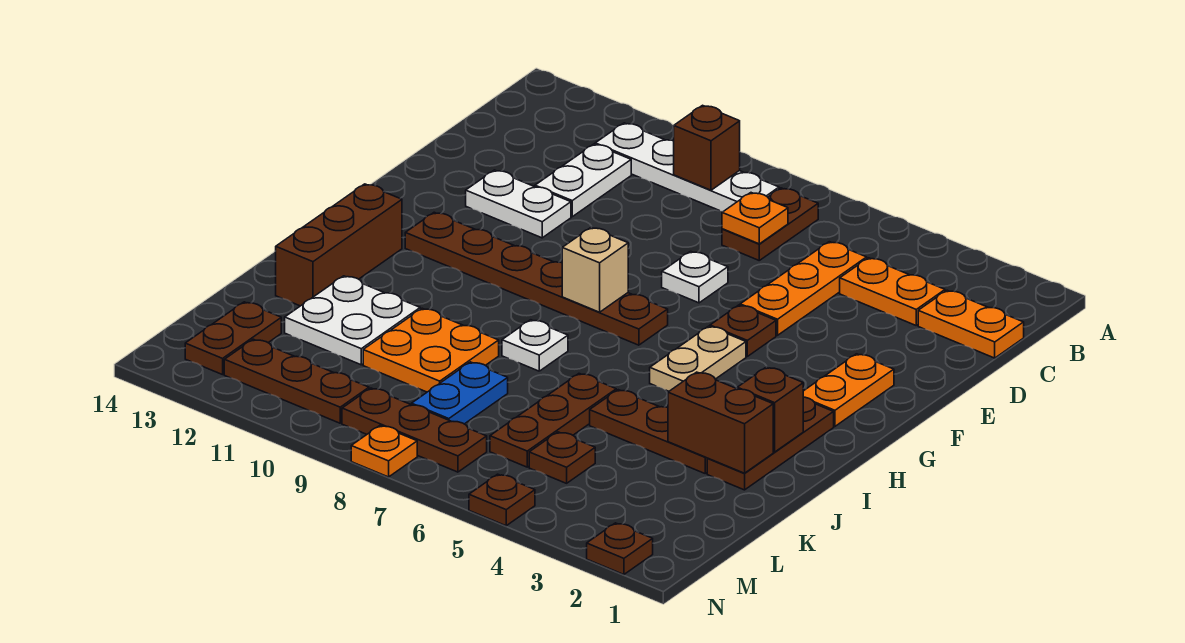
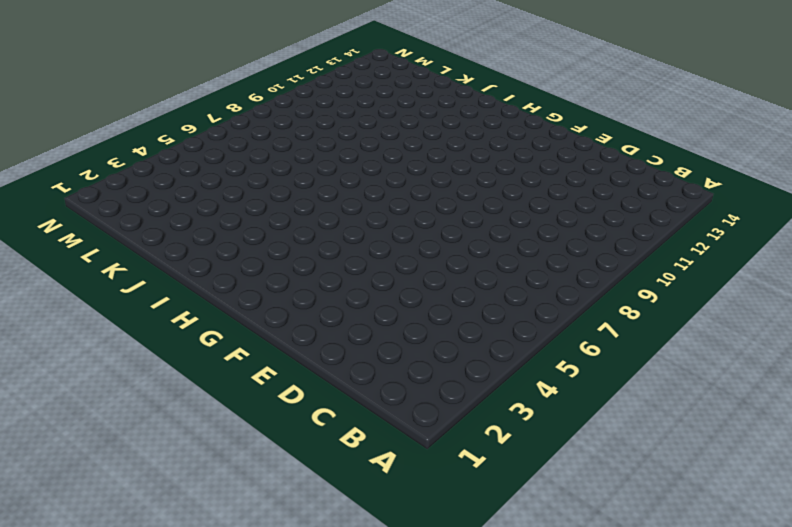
none -> brown plate B7:C7 level 1
none -> white plate B8:B11 level 1
none -> orange plate C1:C2 level 1
none -> orange plate C3:C4 level 1

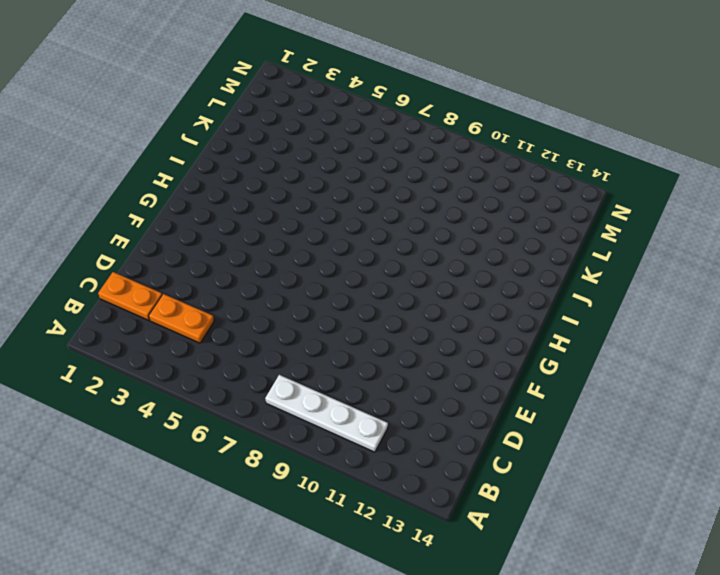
none -> brown plate B7:C7 level 1
none -> orange plate C5:E5 level 1
none -> white plate C11:D11 level 1
none -> white plate E7 level 1

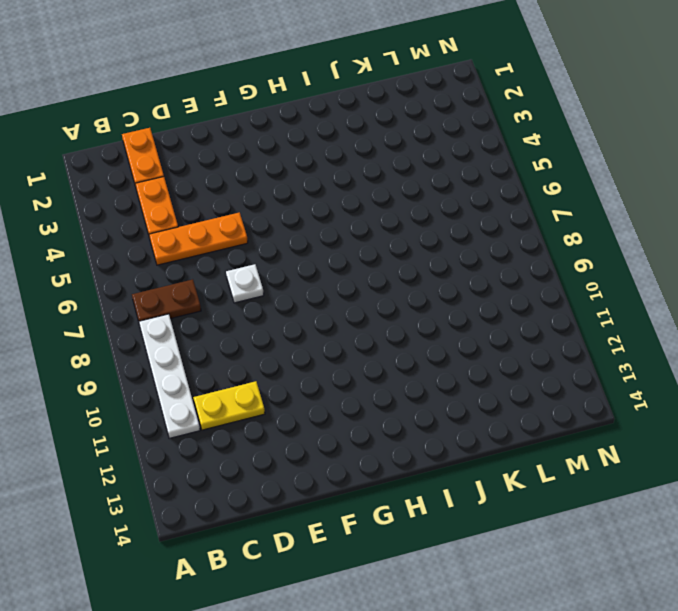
yellow plate C11:D11 level 1 -> white plate C11:D11 level 1
none -> white plate E11:E12 level 1
none -> orange plate F2:G2 level 1
none -> brown plate F5 level 1
none -> tan plate G5:H5 level 1

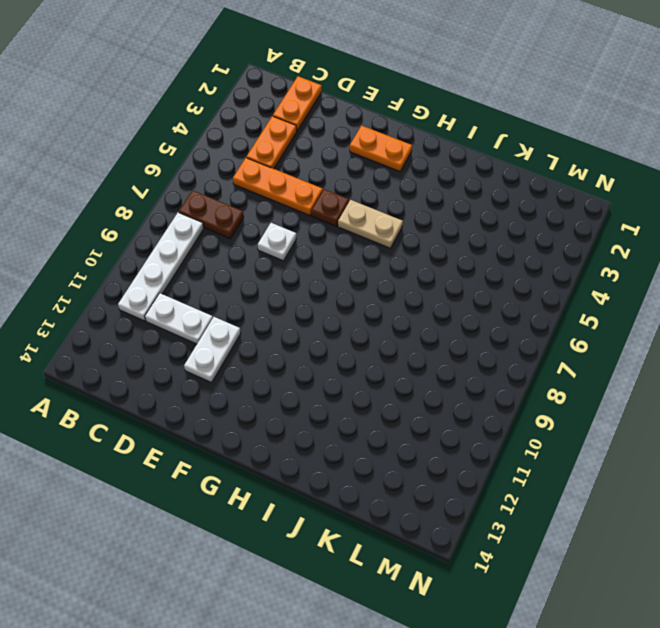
none -> brown plate G7:G12 level 1
none -> brown plate H2:J2 level 1
none -> brown brick H13:J13 level 1
none -> white plate I8 level 1

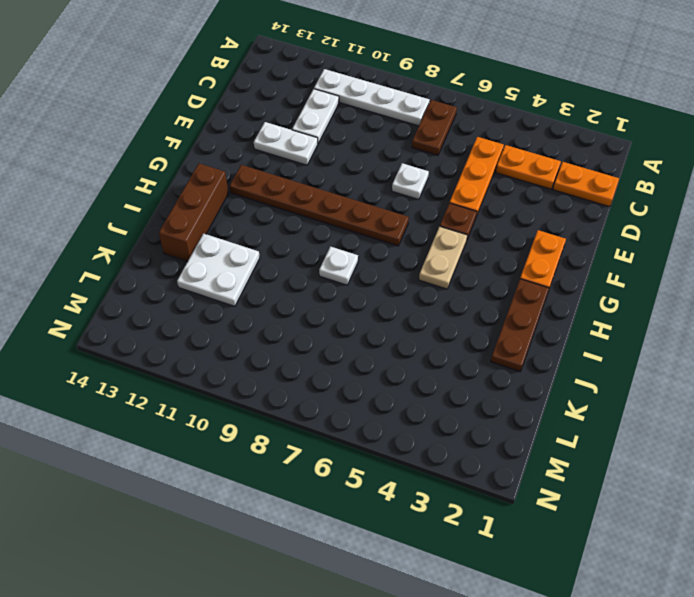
none -> brown plate J3:J5 level 1
none -> brown plate J6:L6 level 1
none -> orange plate J9:K10 level 1
none -> blue plate K8:L8 level 1

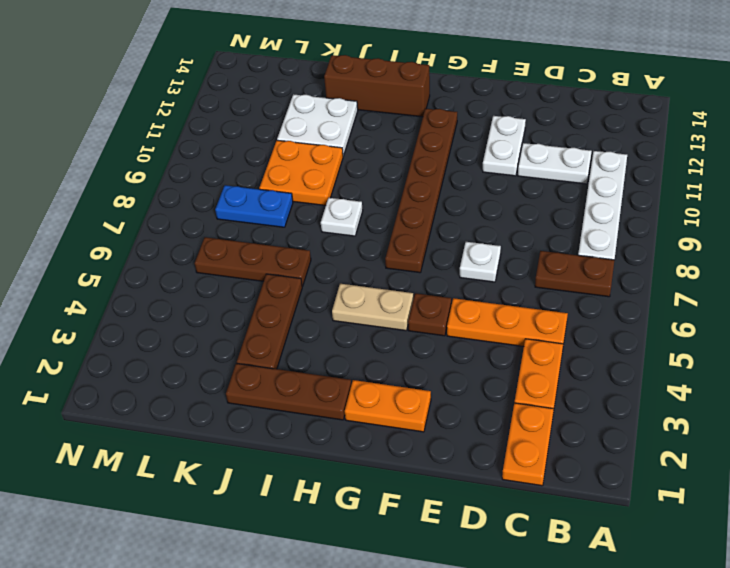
none -> brown plate L5 level 1
none -> brown plate L13:M13 level 1
none -> brown plate M7:M9 level 1
none -> brown plate M10:M12 level 1

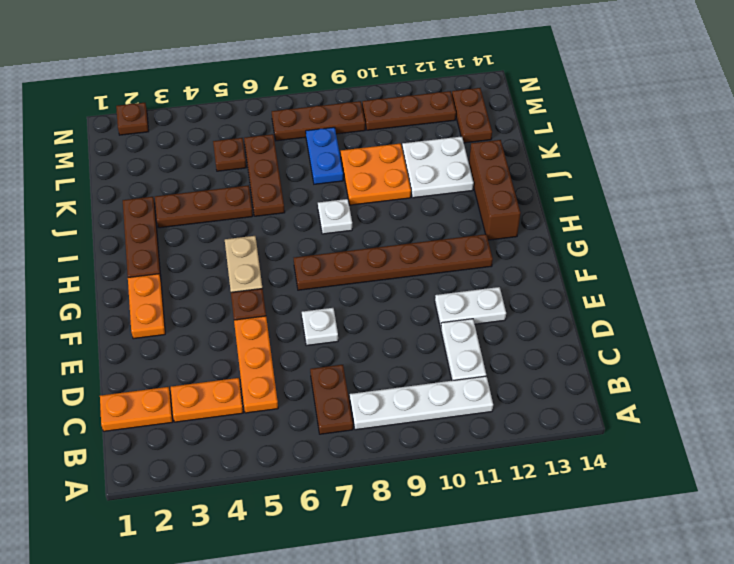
none -> brown plate N5 level 1
none -> orange plate N8 level 1
none -> brown brick B9 level 2
none -> orange plate C7 level 2

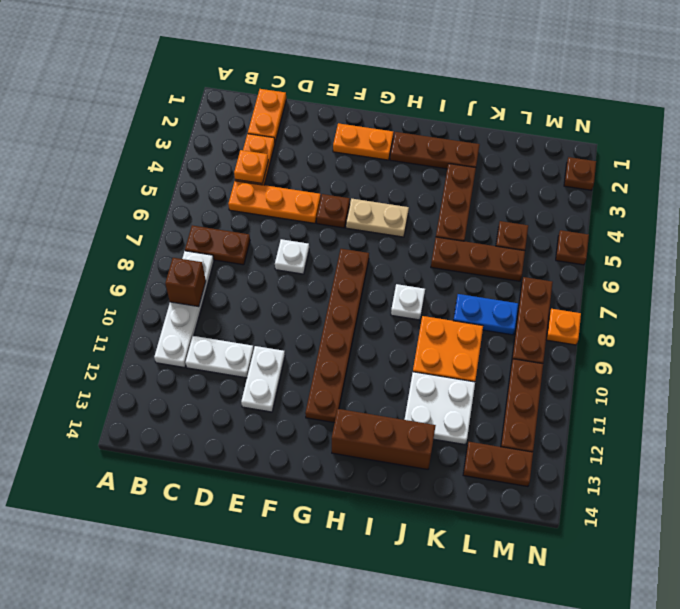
orange plate C4 level 2 -> orange plate C7 level 2
none -> tan brick G8 level 2
none -> brown brick I2 level 2
none -> brown brick J2:J3 level 2

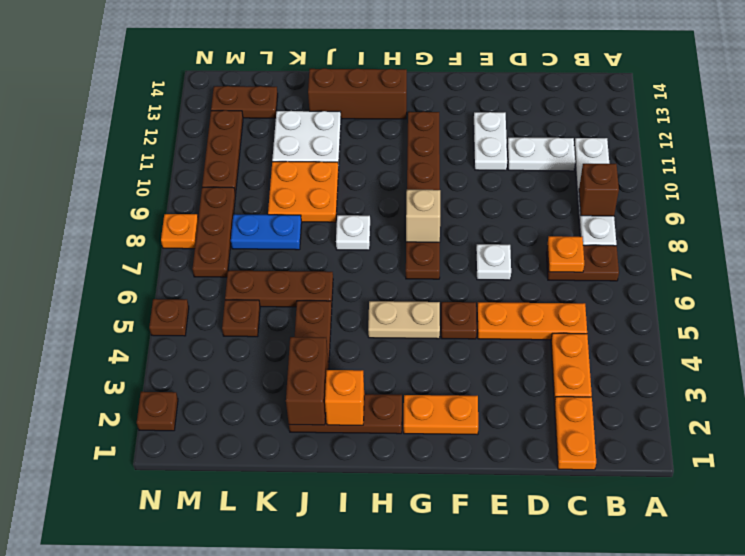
orange brick I2 level 2 -> brown brick I2 level 2

